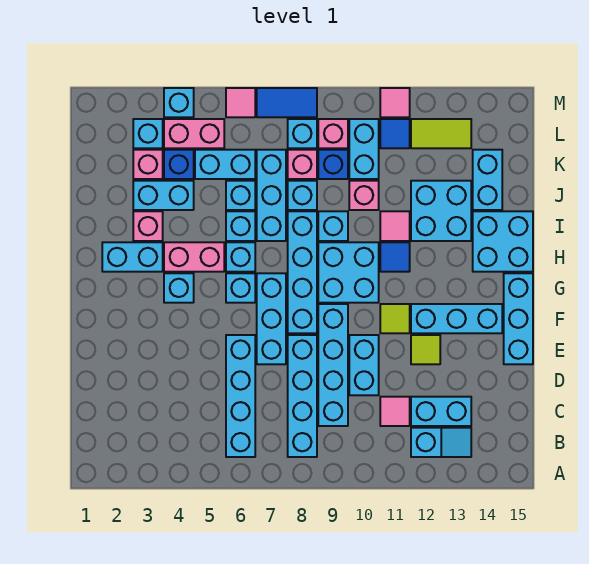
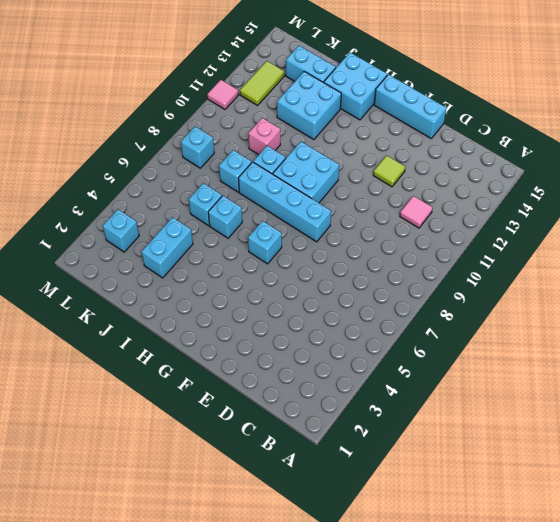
none -> cyan brick B6:E6 level 1
none -> cyan brick B8:E8 level 1
none -> cyan slope B12:B13 level 1 top 12
none -> cyan brick C9:F9 level 1

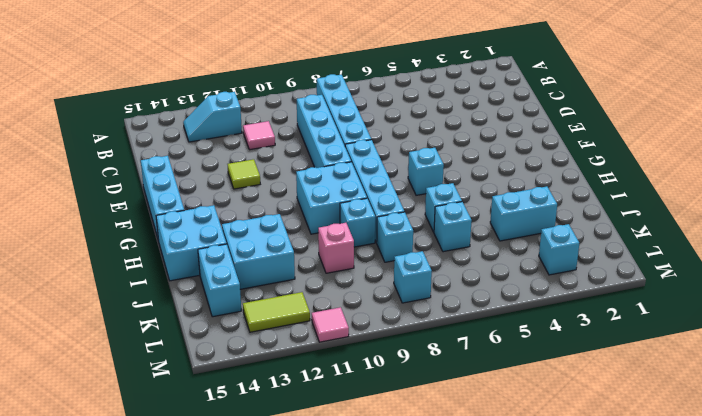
none -> cyan brick B6:E6 level 1
none -> cyan brick C12:C13 level 1
none -> cyan brick D10:E10 level 1
none -> cyan brick E7:G7 level 1

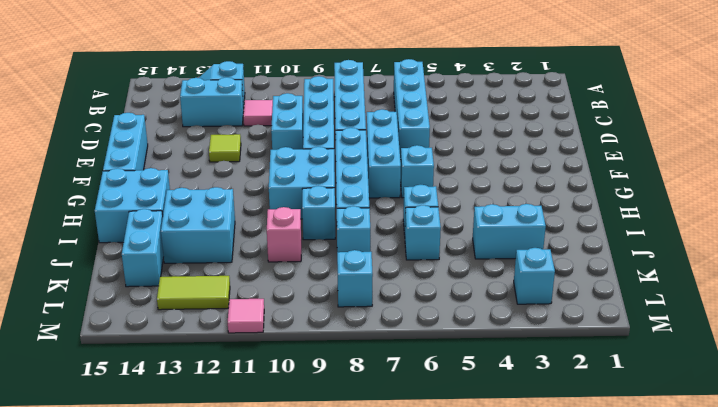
none -> lime tile F11 level 1
none -> cyan brick F12:F14 level 1
none -> cyan brick G4 level 1
none -> cyan brick H2:H3 level 1

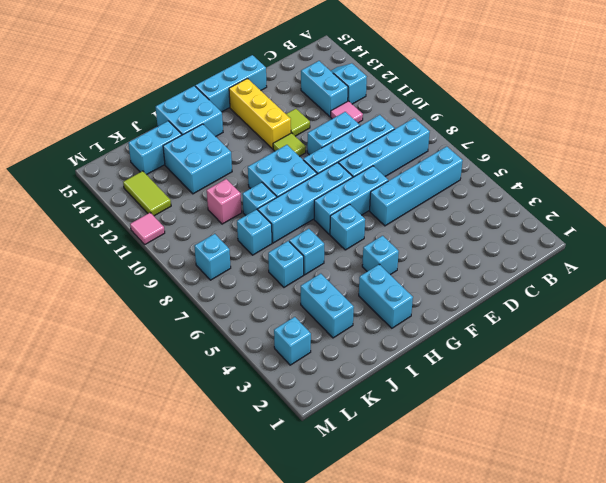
yellow brick F12:F14 level 1 -> cyan brick F12:F14 level 1
none -> pink brick H4:H5 level 1
none -> cyan brick H6 level 1
none -> blue tile H11 level 1
none -> pink brick I3 level 1

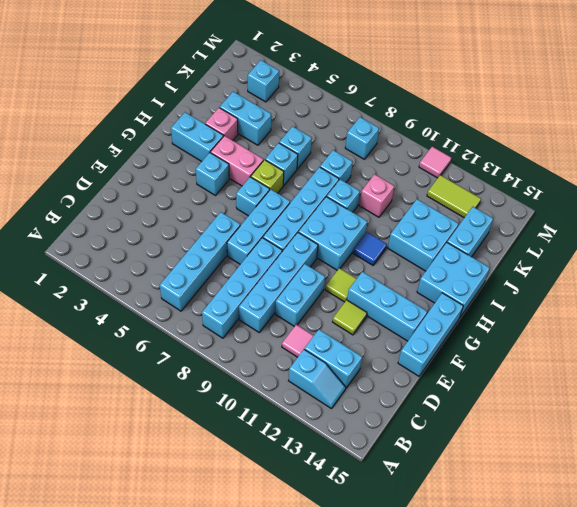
lime brick H6 level 1 -> cyan brick H6 level 1
none -> cyan brick I7:K7 level 1
none -> pink tile I11 level 1
none -> pink brick K3 level 1
none -> blue brick K4 level 1

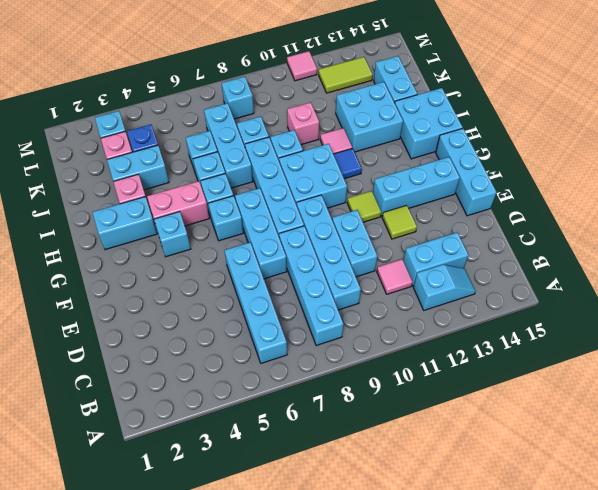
none -> cyan brick K5:K6 level 1
none -> pink brick K8 level 1
none -> blue brick K9 level 1
none -> cyan brick K10:L10 level 1

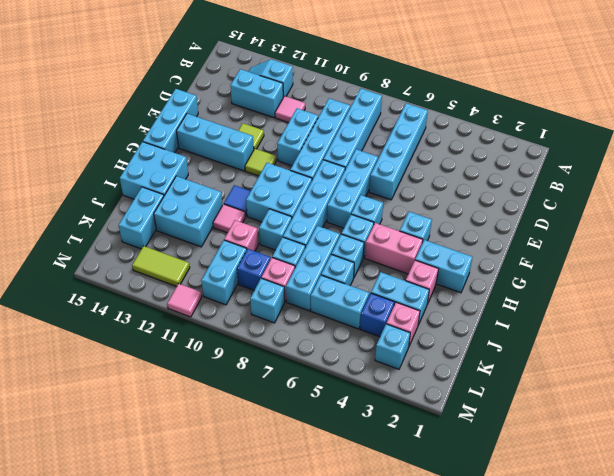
none -> pink brick L4:L5 level 1
none -> pink brick L9 level 1
none -> blue tile L11 level 1
none -> cyan brick M4 level 1

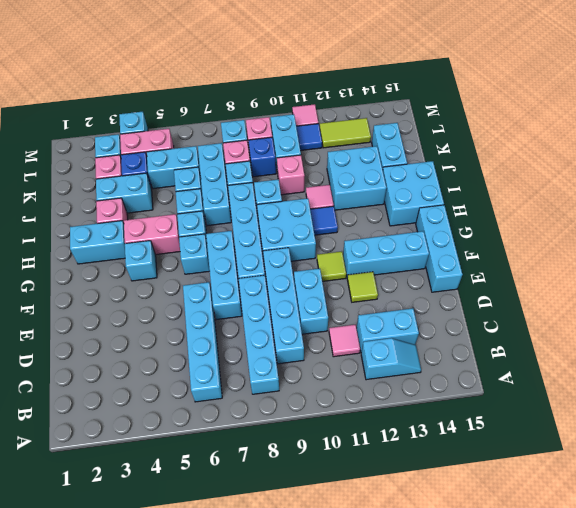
none -> pink tile M6 level 1
none -> blue tile M7:M8 level 1

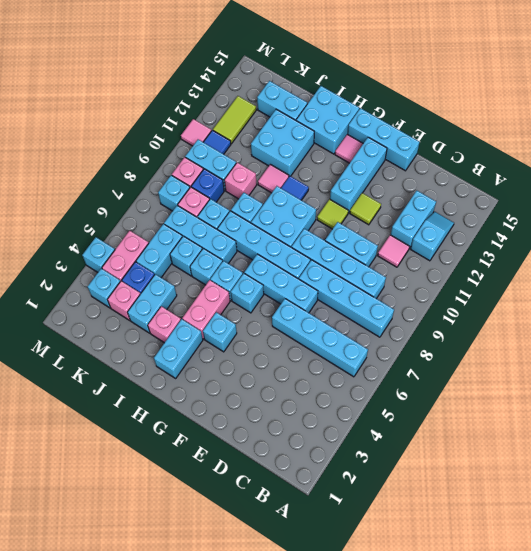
pink tile G14 level 1 -> pink tile M6 level 1
none -> blue tile M7:M8 level 1

